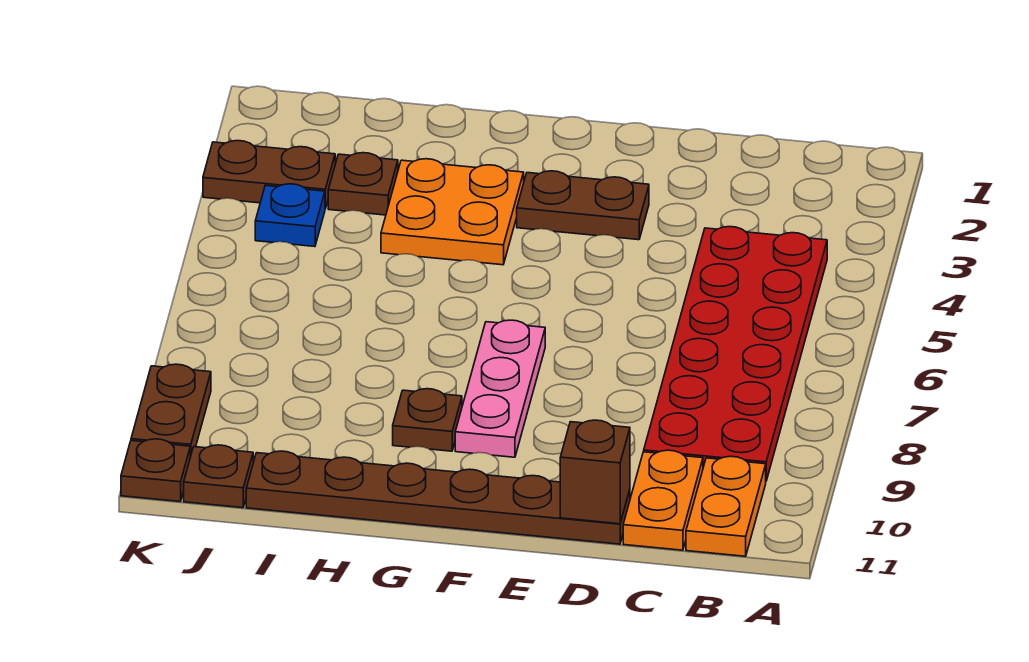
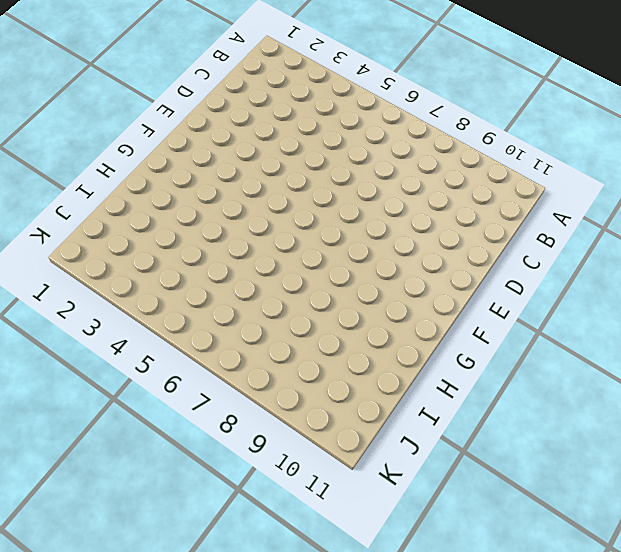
none -> red plate B4:C9 level 1
none -> orange plate B10:B11 level 1
none -> orange plate C10:C11 level 1

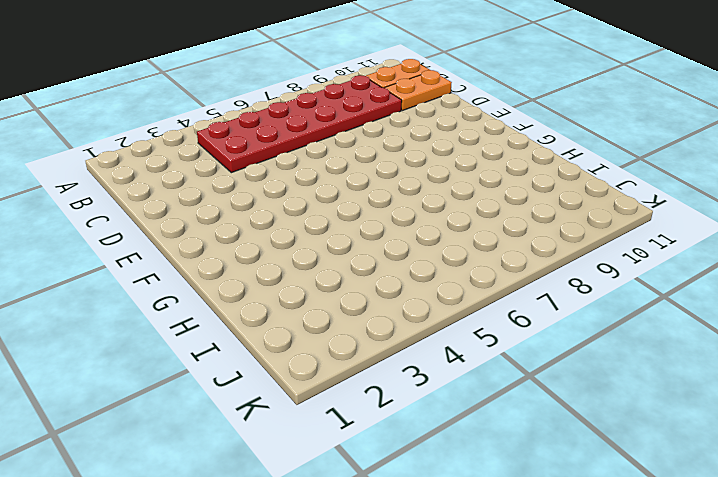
none -> brown plate D11:I11 level 1
none -> brown plate E3:F3 level 1
none -> pink plate F7:F9 level 1

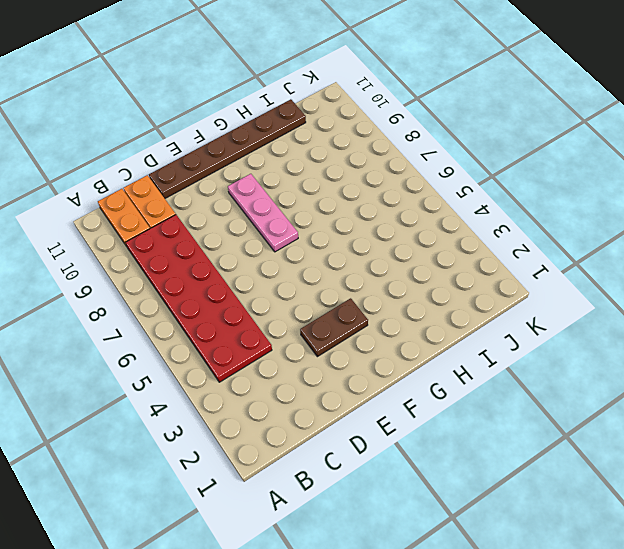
none -> orange plate G3:H4 level 1
none -> brown plate G9 level 1
none -> brown plate I3 level 1

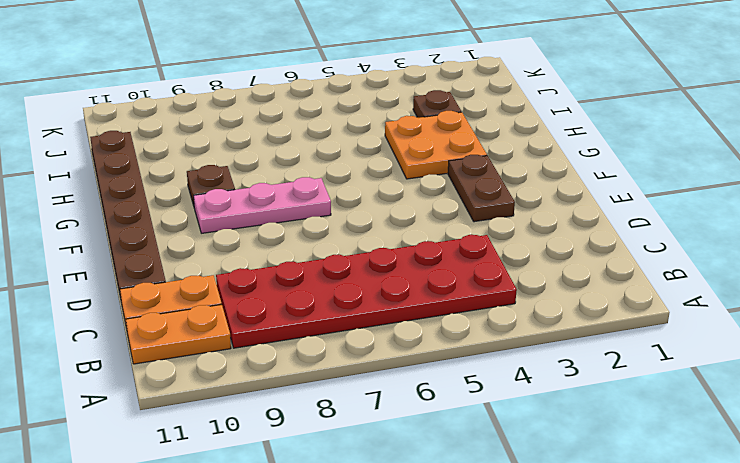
none -> brown plate J3:K3 level 1
none -> blue plate J4 level 1
none -> brown plate J11 level 1

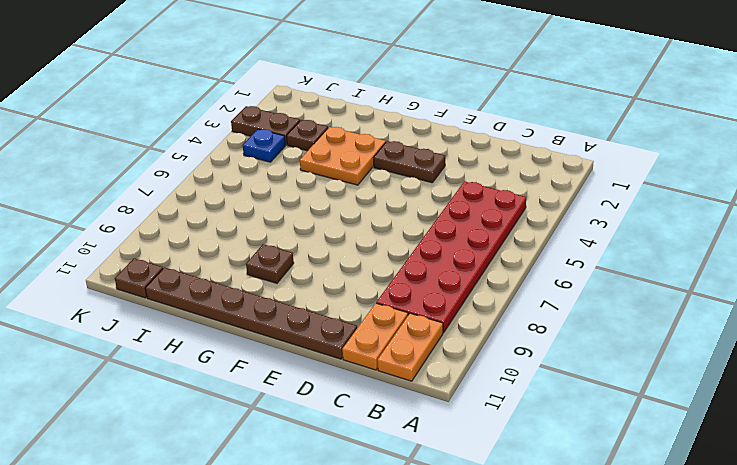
none -> pink plate F7:F9 level 1
none -> brown plate K9:K10 level 1
none -> brown plate K11 level 1

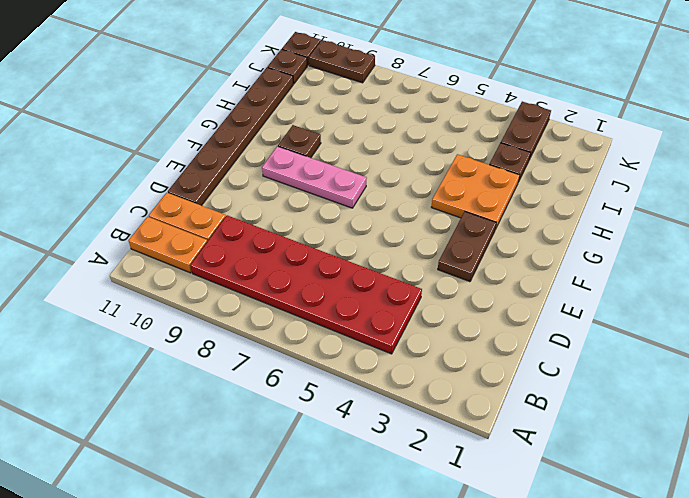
none -> blue plate J4 level 1
none -> brown brick D11 level 2

